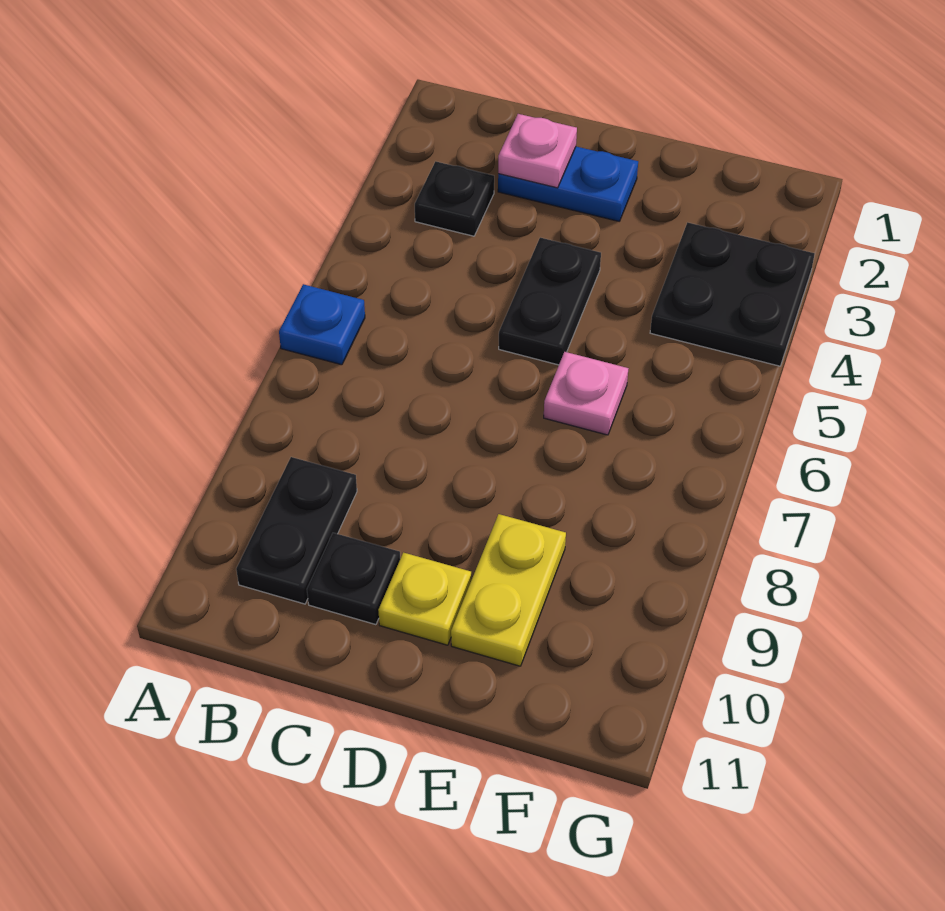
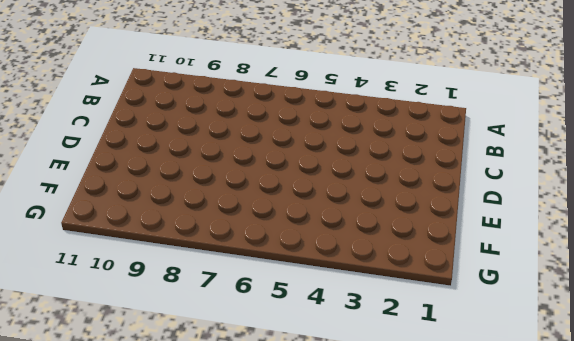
none -> blue plate A6 level 1
none -> black plate B3 level 1

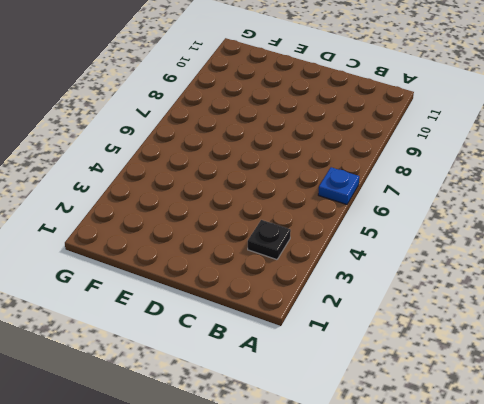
none -> black plate B9:B10 level 1
none -> blue plate C2:D2 level 1

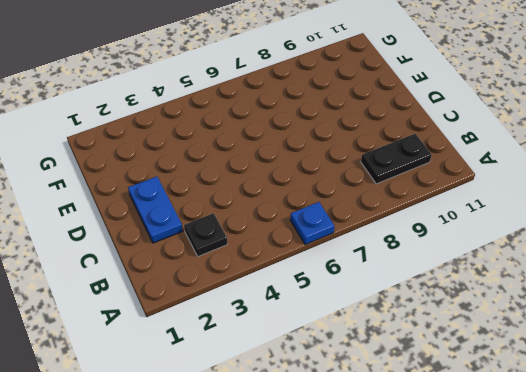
none -> black plate C10 level 1
none -> black plate D4:D5 level 1

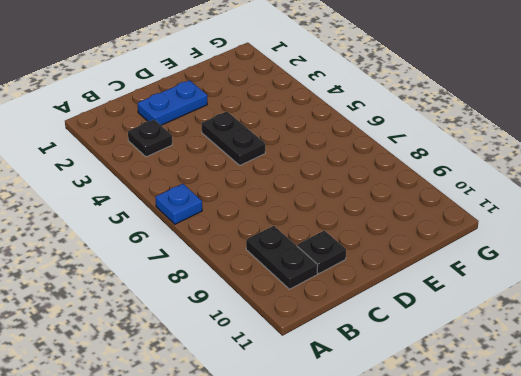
none -> yellow plate D10 level 1
none -> pink plate E6 level 1

